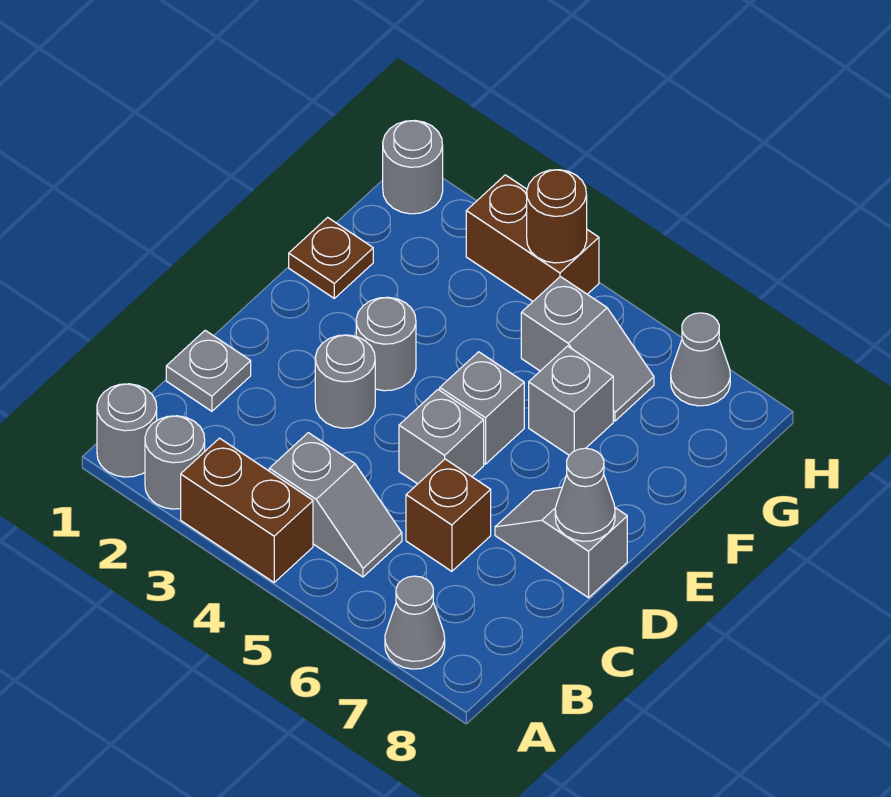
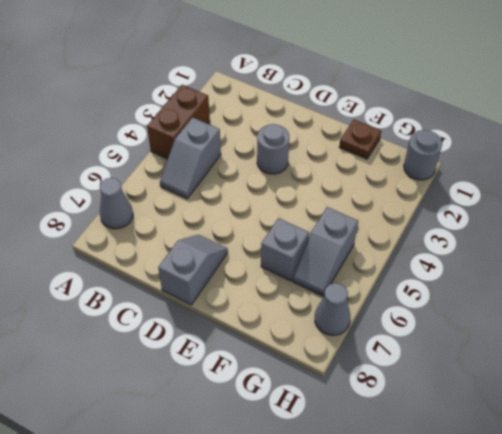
none -> grey round brick A1 level 1
none -> grey round brick A2 level 1
none -> grey plate C1 level 1

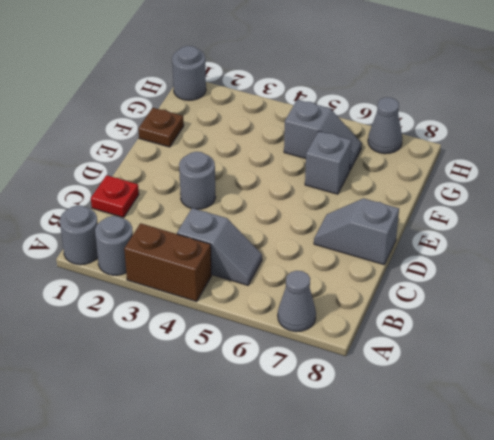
red plate C1 level 1 -> grey plate C1 level 1
none -> brown brick C6 level 1
none -> grey brick D5 level 1
none -> grey round brick E3 level 1

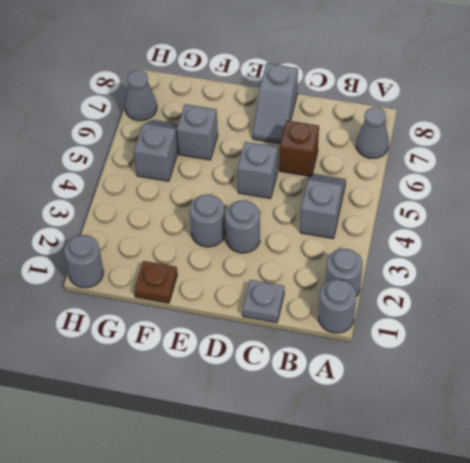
none -> brown brick A3:A4 level 1
none -> grey brick E5 level 1
none -> brown brick H3:H4 level 1

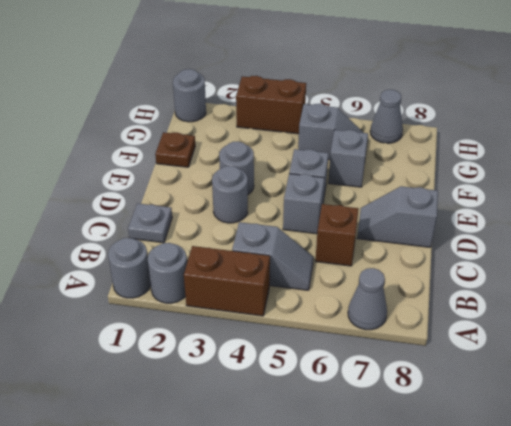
none -> grey cone D8 level 2
none -> brown round brick H4 level 2

